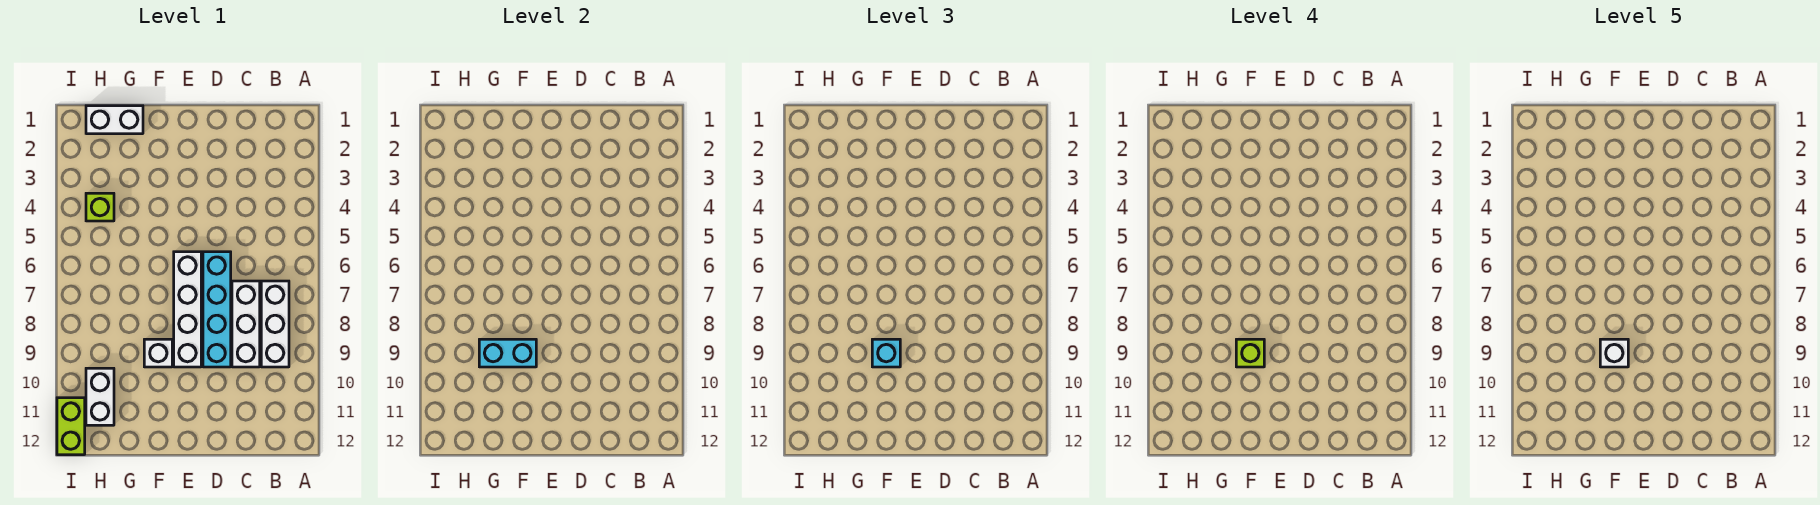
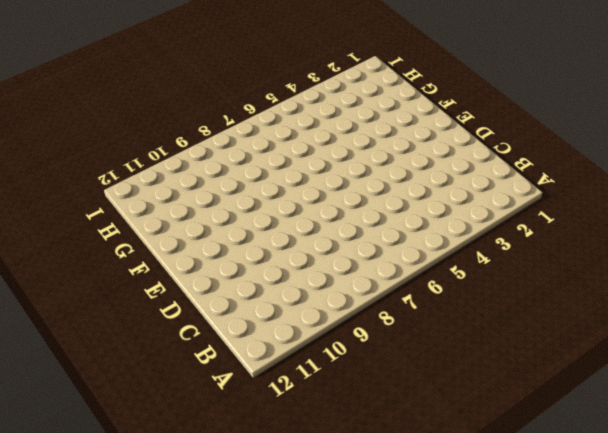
none -> white brick B7:B9 level 1
none -> white brick C7:C9 level 1
none -> cyan brick D6:D9 level 1

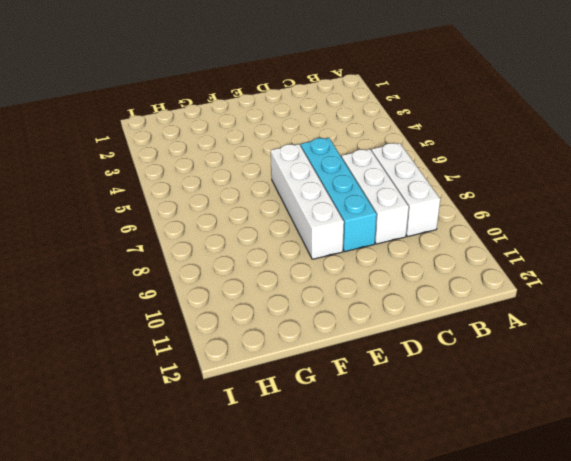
none -> white brick F9 level 1
none -> white brick G1:H1 level 1
none -> lime brick H4 level 1

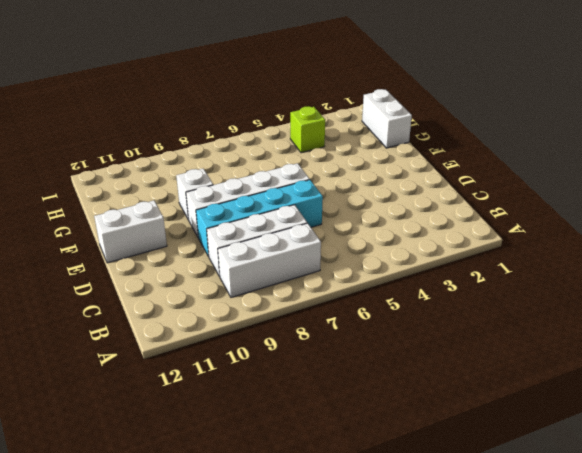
white brick E11:E12 level 1 -> white brick H10:H11 level 1
none -> lime brick I11:I12 level 1
none -> cyan brick F9:G9 level 2
none -> cyan brick F9 level 3

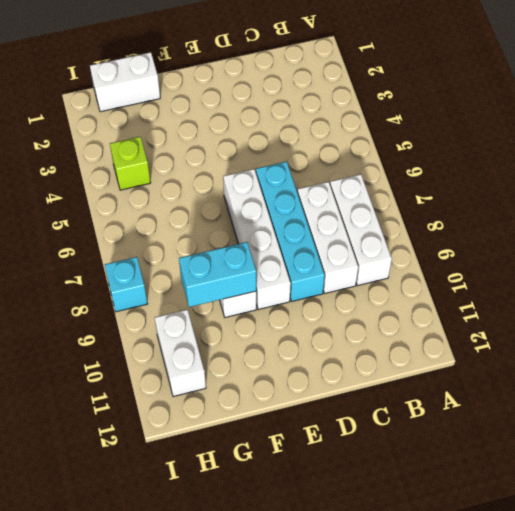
cyan brick I8 level 1 -> cyan brick F9 level 3
none -> lime brick I11:I12 level 1
none -> lime brick F9 level 4
none -> white brick F9 level 5

